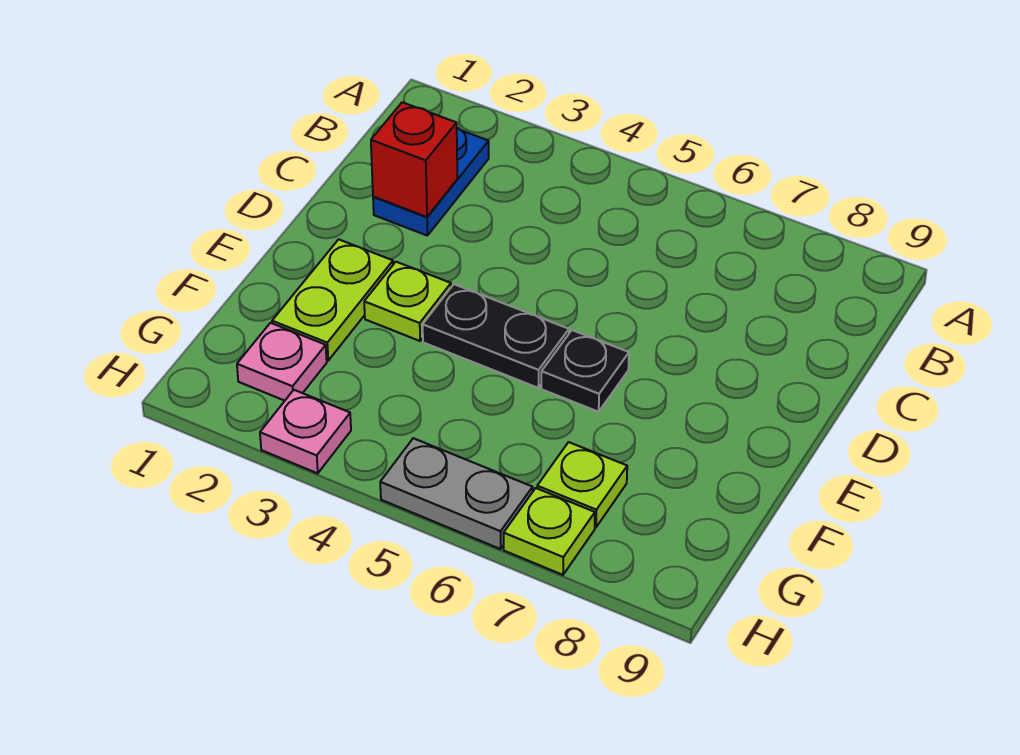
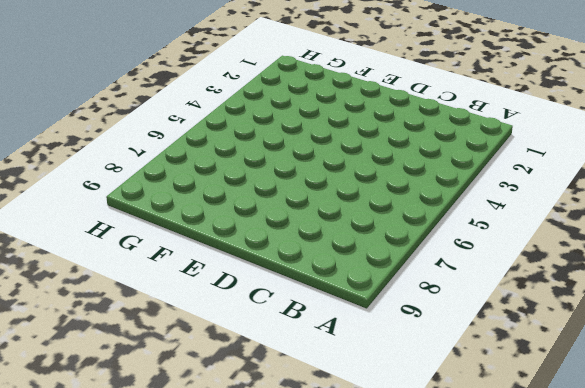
none -> blue plate B2:C2 level 1
none -> lime plate E2:F2 level 1

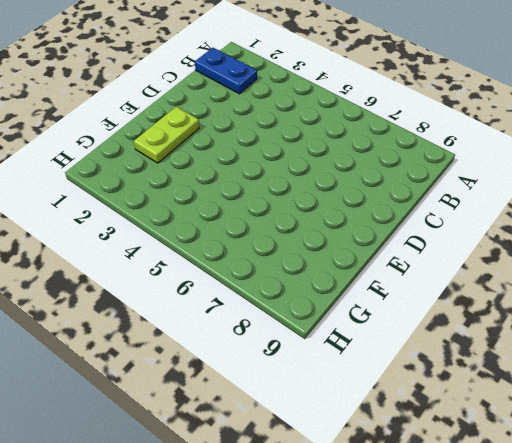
blue plate B1:B2 level 1 -> blue plate B2:C2 level 1
none -> lime plate E3 level 1
none -> black plate E4:E5 level 1

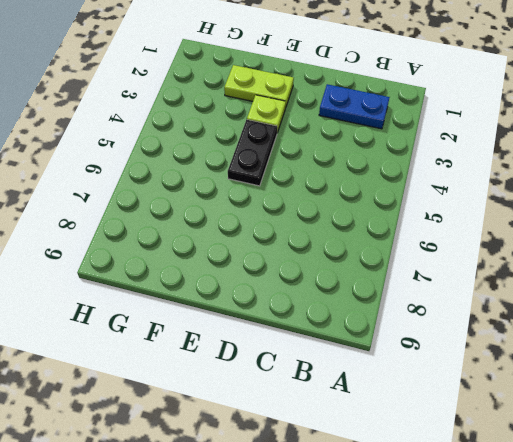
none -> black plate E6 level 1
none -> pink plate G2 level 1

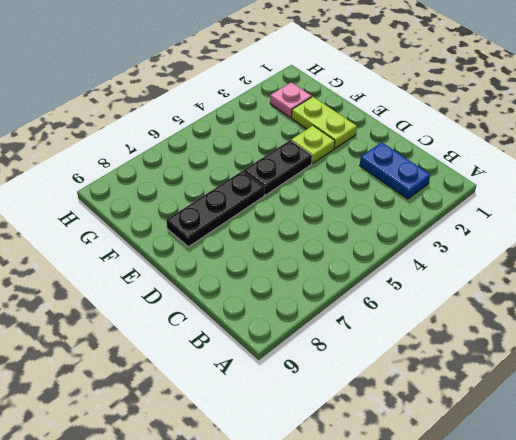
black plate E6:E8 level 1 -> black plate E6 level 1
none -> lime plate G7 level 1
none -> pink plate H3 level 1

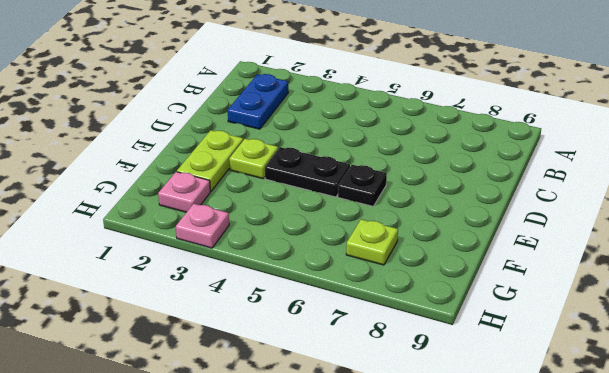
none -> grey plate H5:H6 level 1
none -> lime plate H7 level 1

